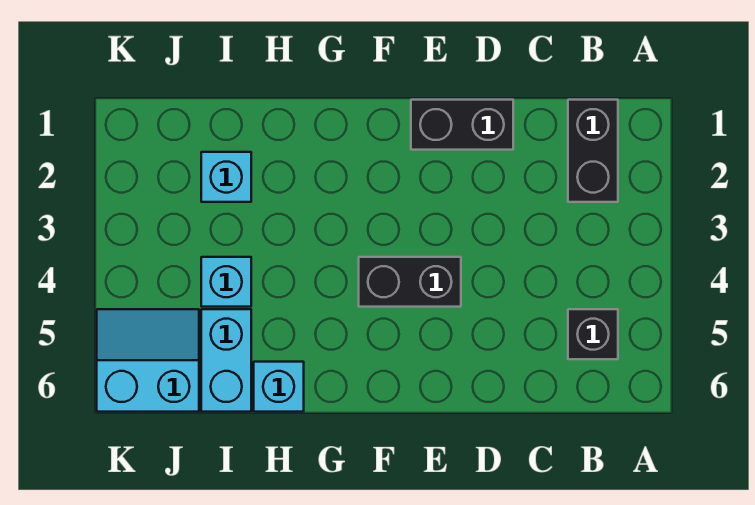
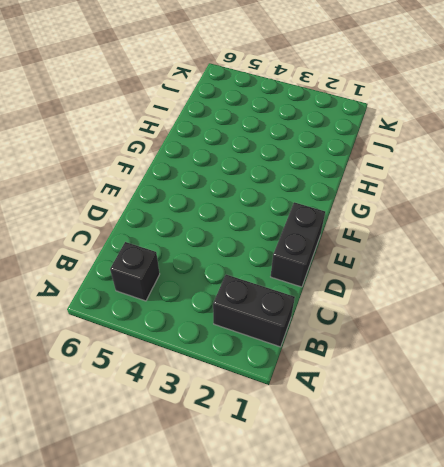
none -> black brick E4:F4 level 1
none -> cyan brick H6 level 1

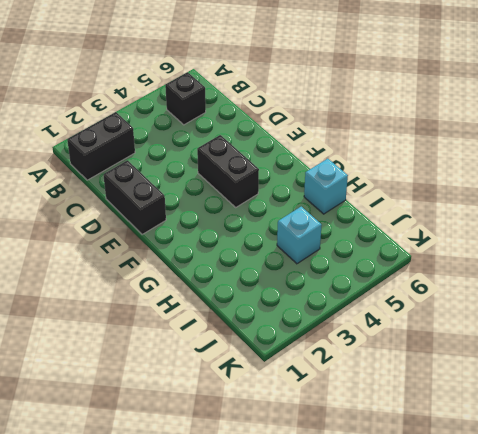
none -> cyan brick I2 level 1
none -> cyan brick I5:I6 level 1

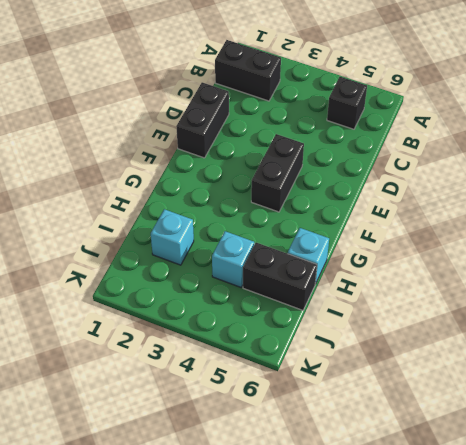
black brick I5:I6 level 1 -> cyan brick I5:I6 level 1
none -> cyan slope J5:K6 level 1 top 6

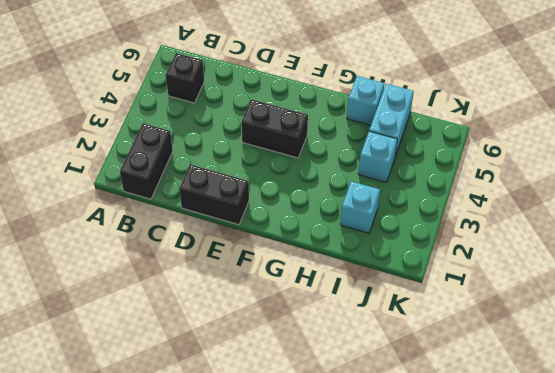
none -> cyan slope J5:K6 level 1 top 6

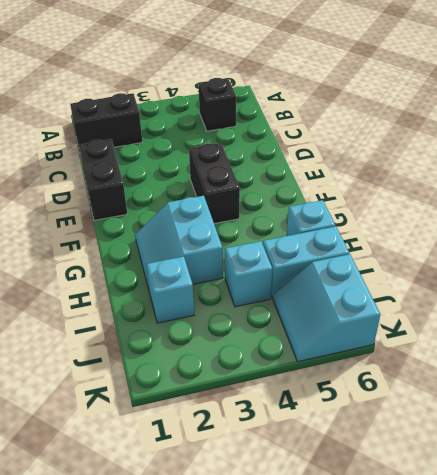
cyan slope G2:H3 level 1 top 3 -> none

